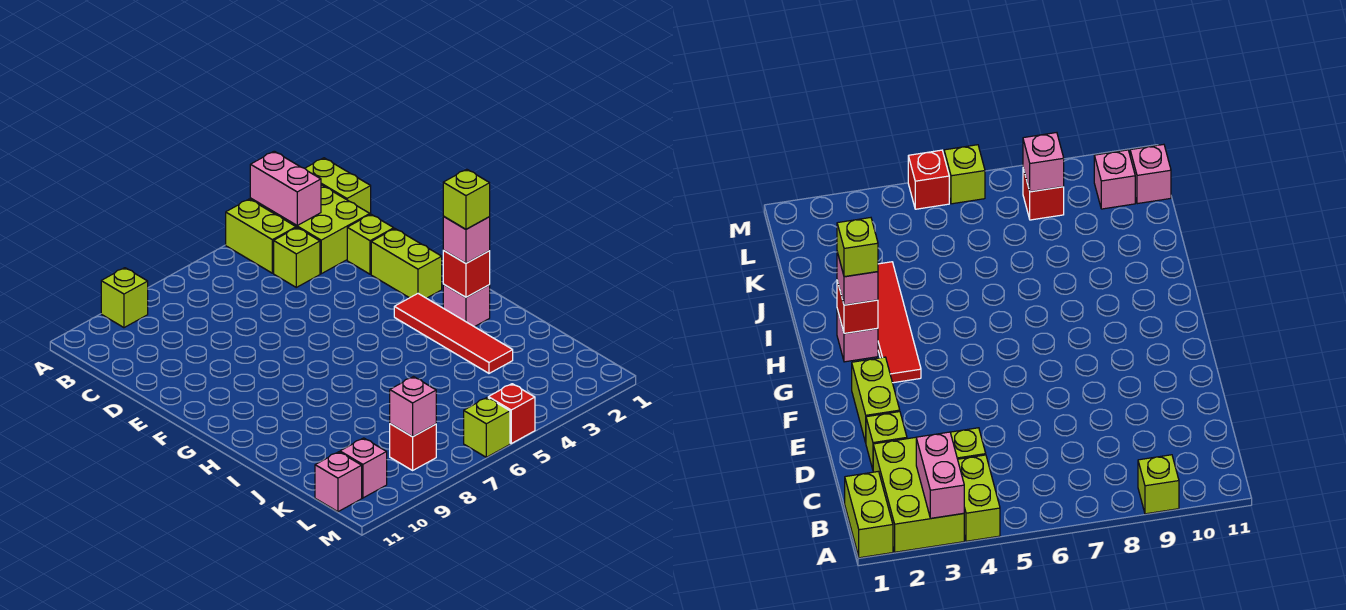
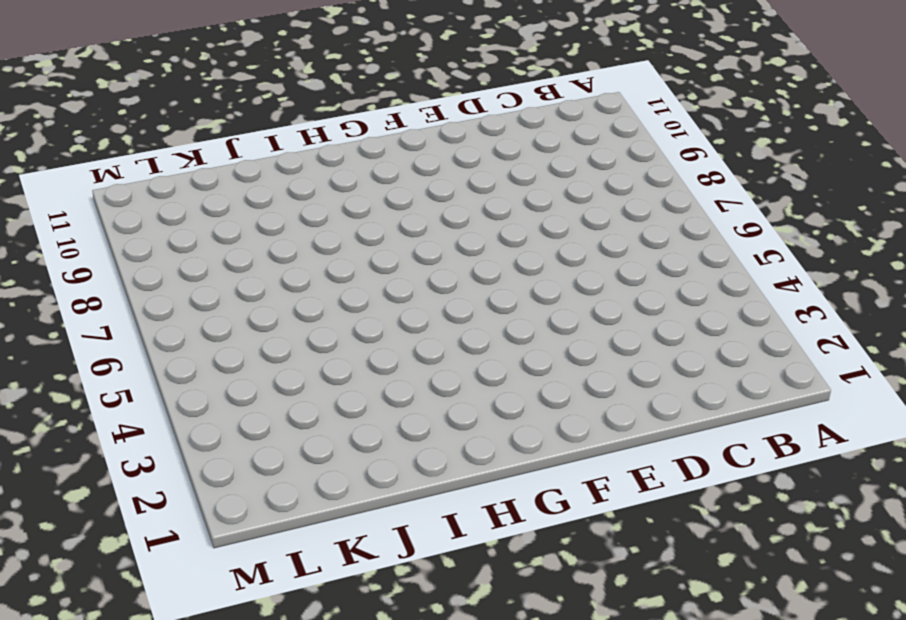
none -> lime brick A1:B1 level 1
none -> lime brick A2:C3 level 1
none -> lime brick A4:B4 level 1

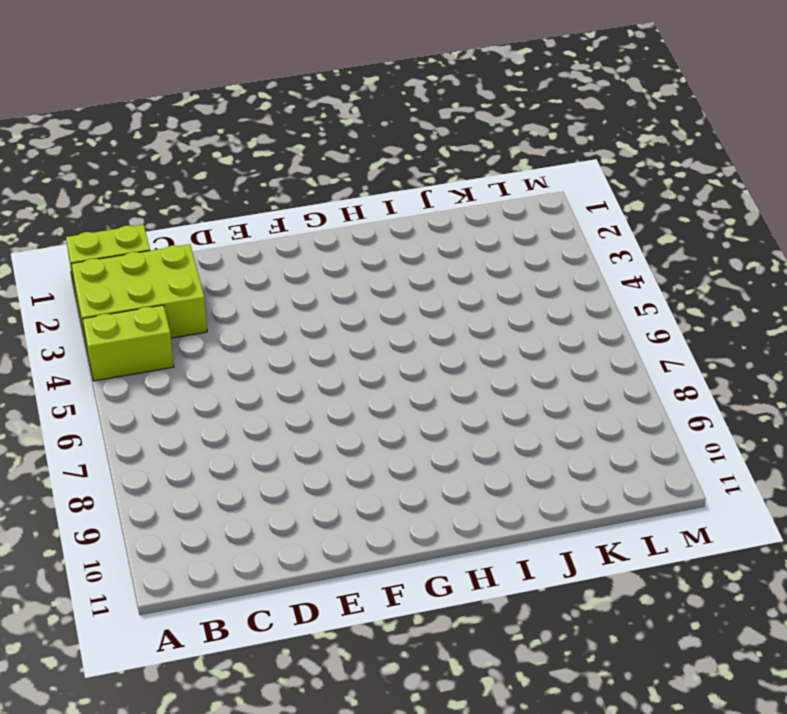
none -> lime brick A9 level 1
none -> lime brick C4 level 1
none -> lime brick D2 level 1

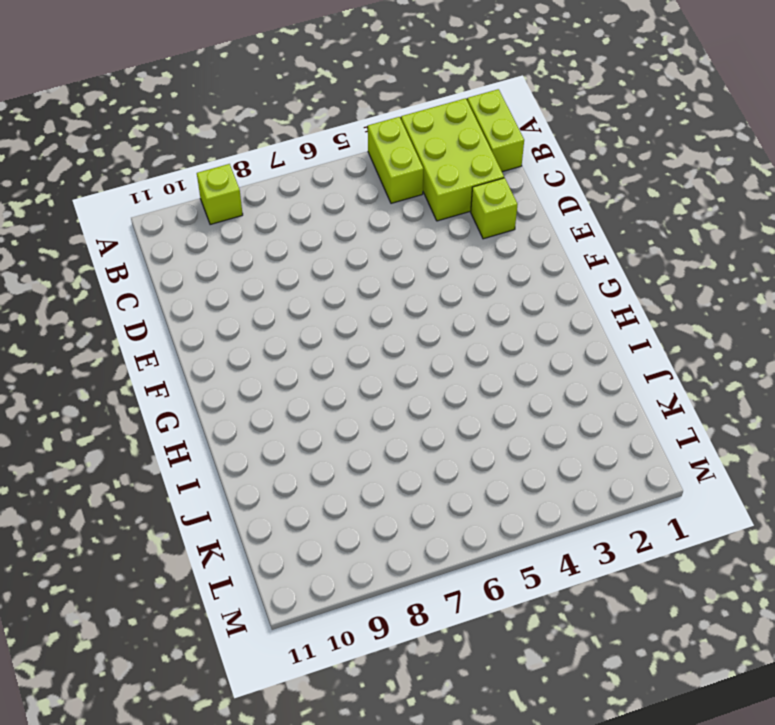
none -> lime brick C4 level 1
none -> lime brick E2:F2 level 1
none -> red tile G3:J3 level 1

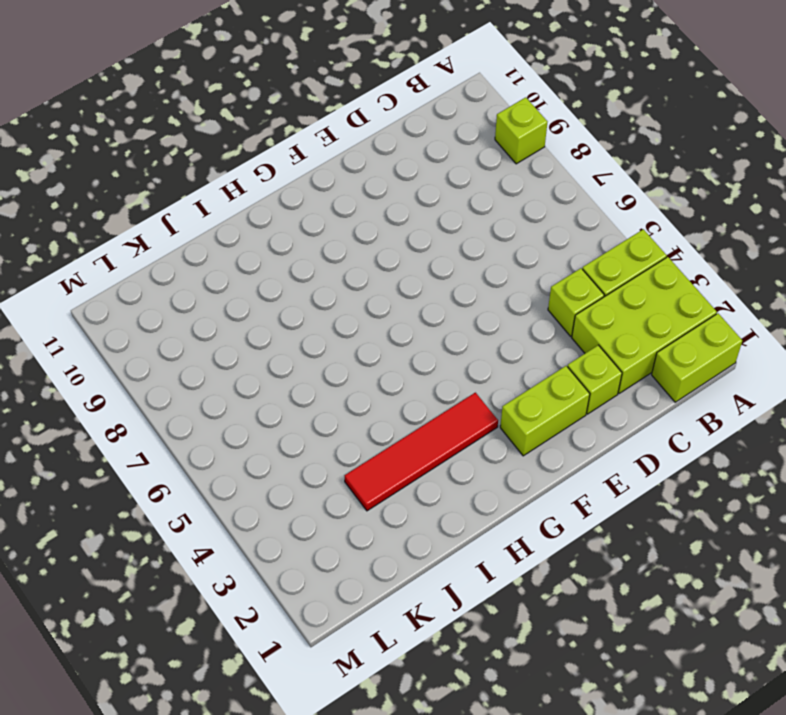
none -> pink brick H2 level 1
none -> red brick L8 level 1
none -> pink brick L10 level 1

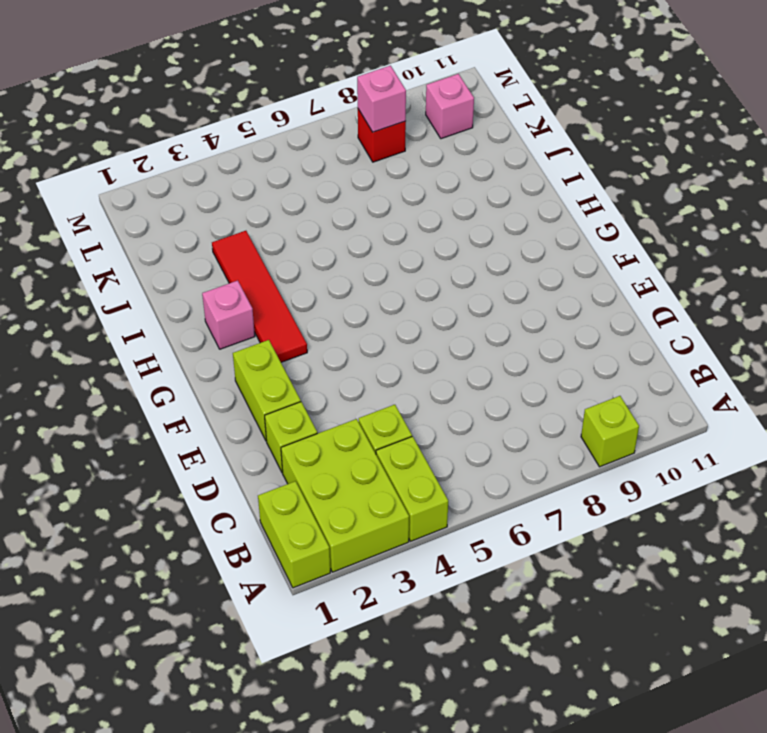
none -> pink brick L11 level 1
none -> red brick M5 level 1
none -> lime brick M6 level 1

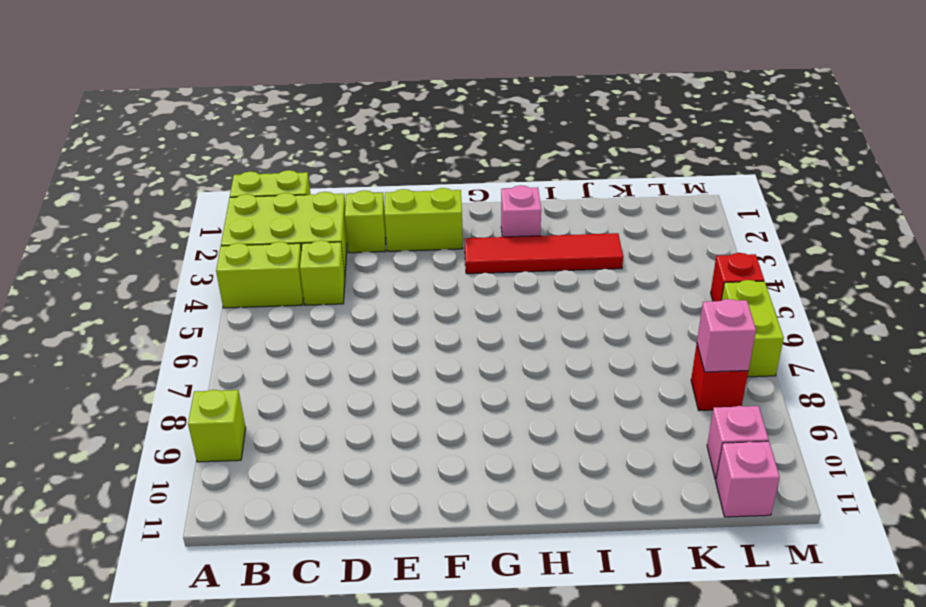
lime brick M6:M7 level 1 -> lime brick M6 level 1
none -> pink brick A3:B3 level 2
none -> red brick H2 level 2
none -> pink brick H2 level 3

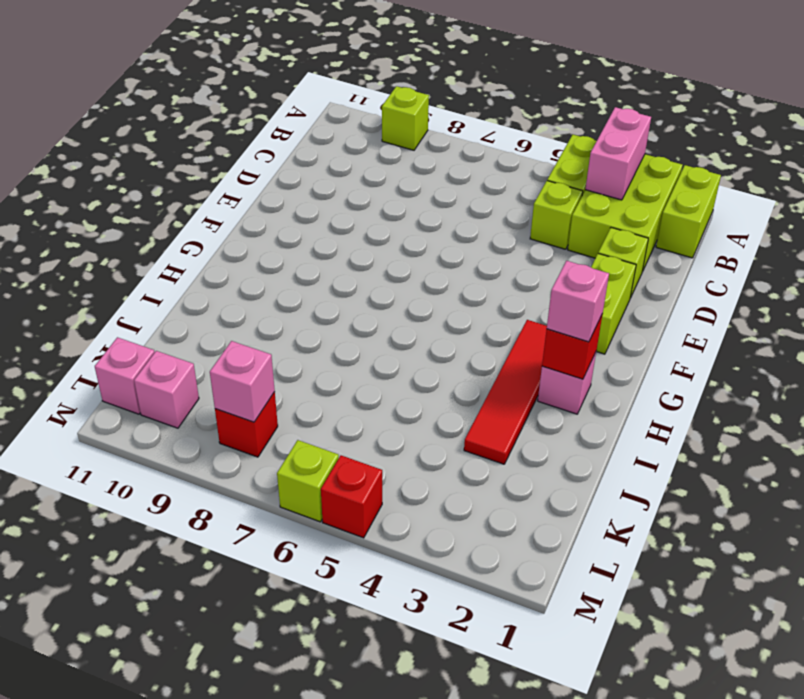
none -> lime brick H2 level 4

